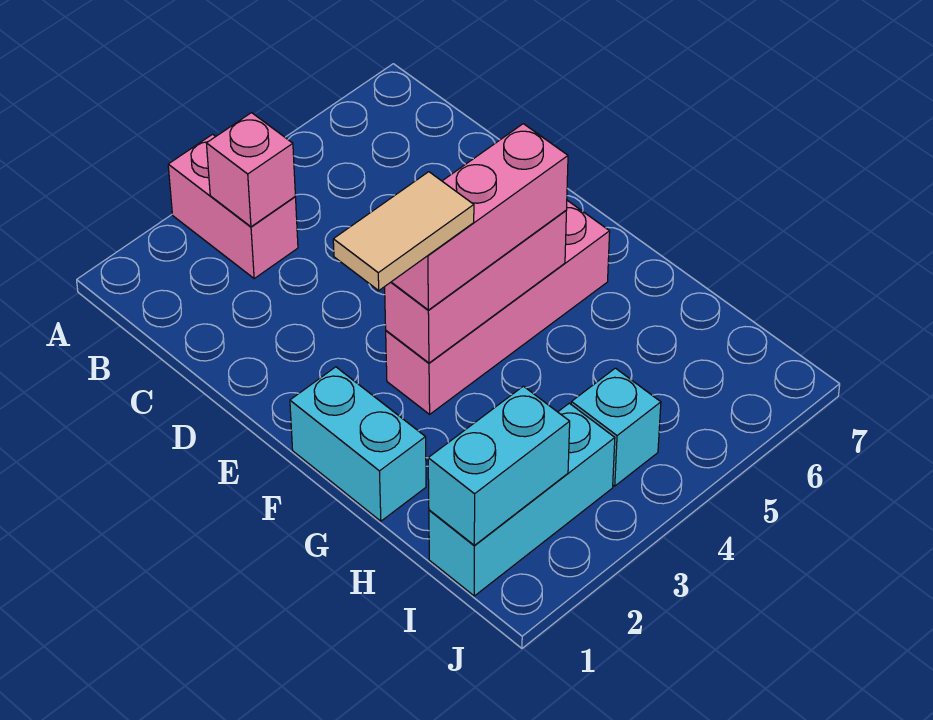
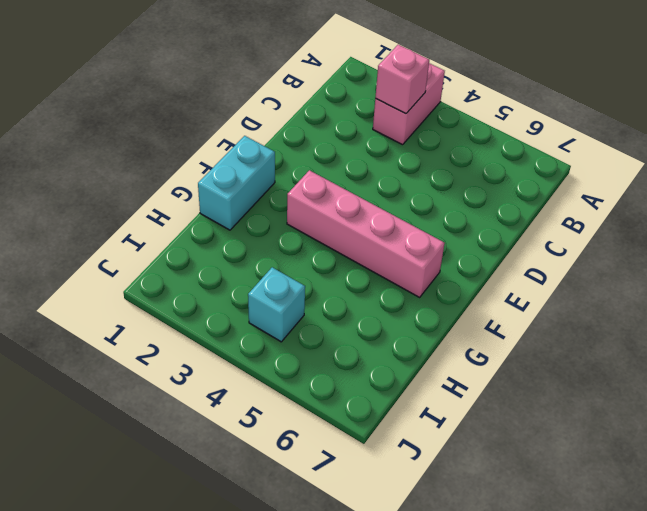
none -> cyan brick I1:I3 level 1
none -> pink brick F3:F5 level 2

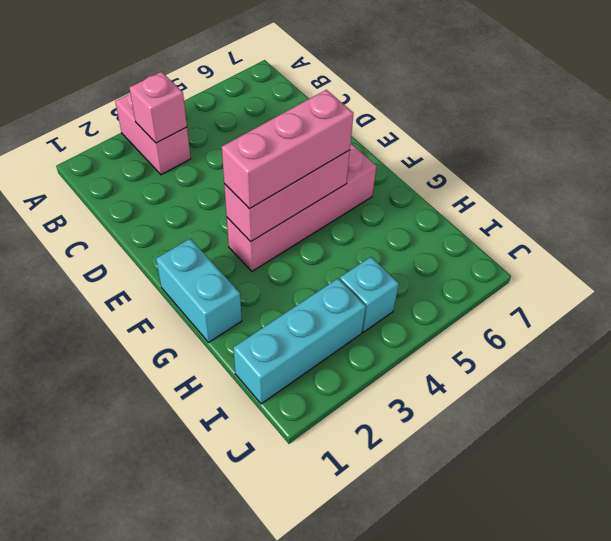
none -> cyan brick I1:I2 level 2
none -> tan tile F2:F3 level 4

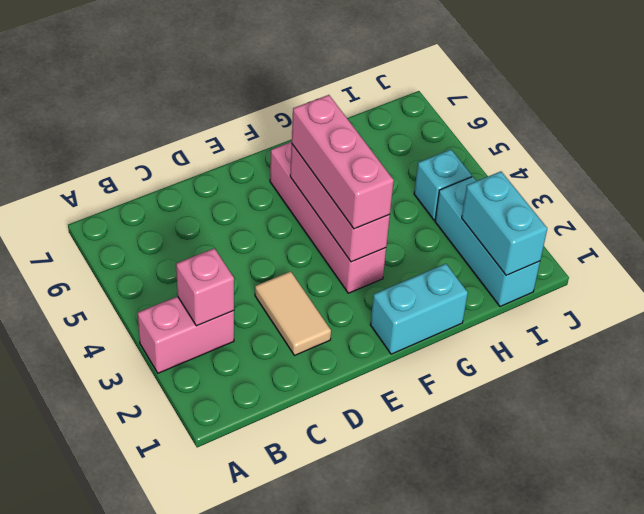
tan tile D2:D3 level 1 -> tan tile F2:F3 level 4

